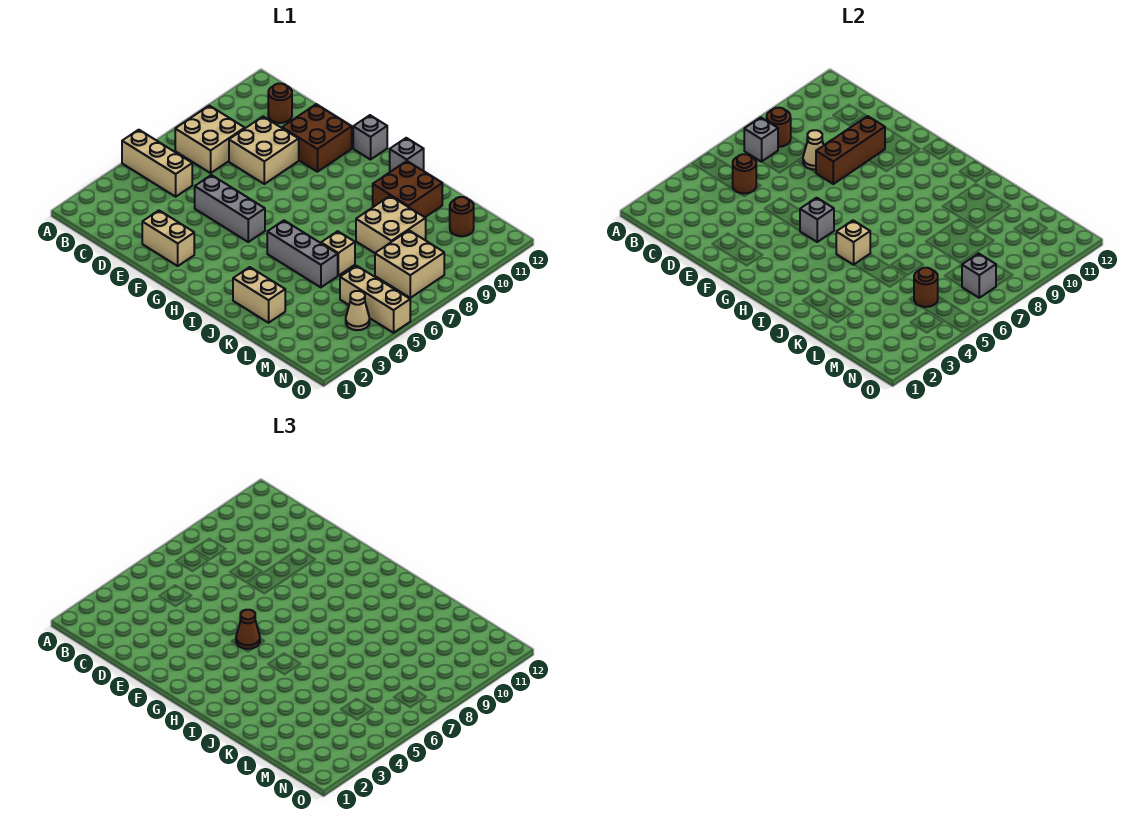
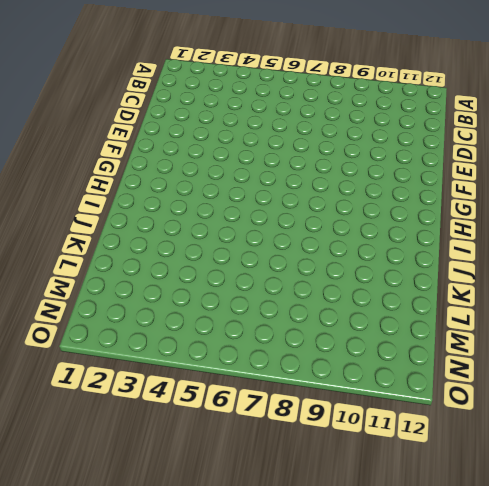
none -> tan brick A5:C5 level 1
none -> tan brick B7:C8 level 1
none -> brown round brick C11 level 1

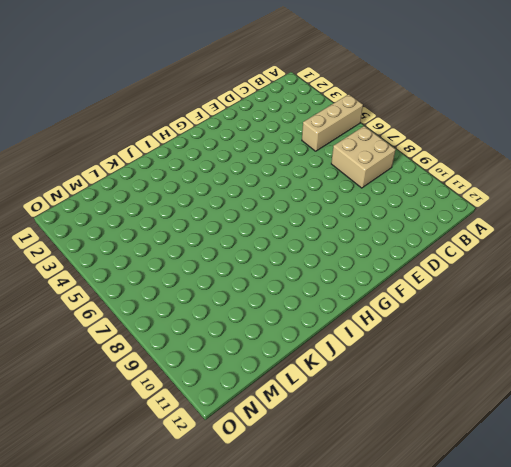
none -> brown round brick C11 level 1
none -> tan brick D8:E9 level 1
none -> tan brick E2:F2 level 1

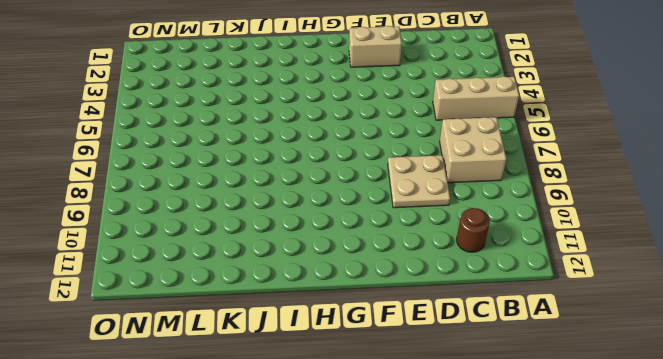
tan plate D8:E9 level 1 -> tan brick D8:E9 level 1
none -> grey brick E5:G5 level 1
none -> brown brick E10:F11 level 1
none -> grey brick G12 level 1

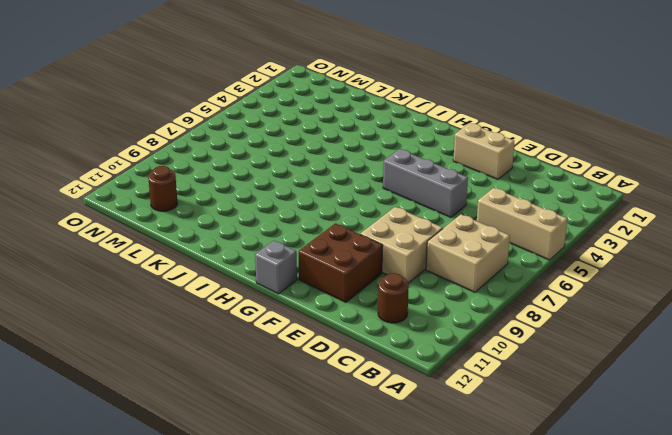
none -> grey brick I5:K5 level 1
none -> grey brick I12 level 1
none -> tan brick J2:K2 level 1

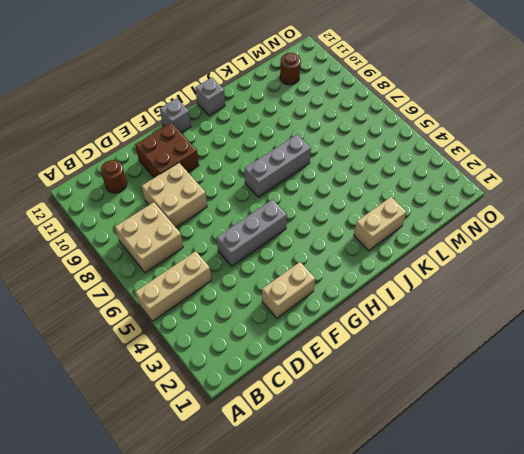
grey brick H7:J7 level 1 -> grey brick I5:K5 level 1
none -> brown brick J10:K11 level 1
none -> tan brick K6 level 1
none -> tan brick K8:L9 level 1

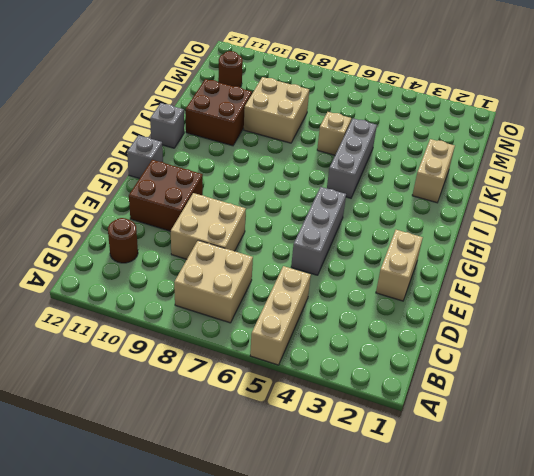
none -> tan brick M5:O5 level 1
none -> tan brick M7:N8 level 1
none -> tan cone N4 level 1

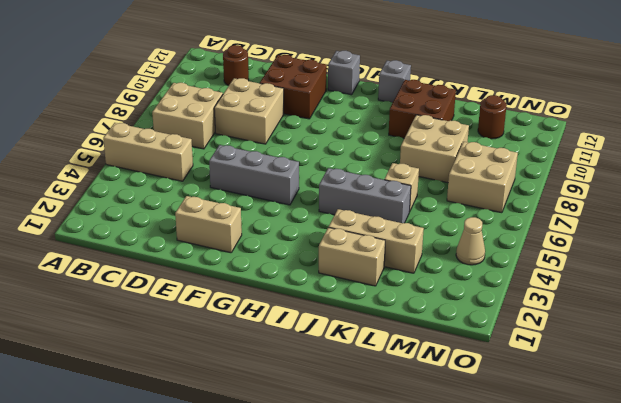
tan brick J3:L3 level 1 -> tan brick M5:O5 level 1
none -> grey brick B7 level 2
none -> brown round brick B8 level 2
none -> brown round brick C5 level 2

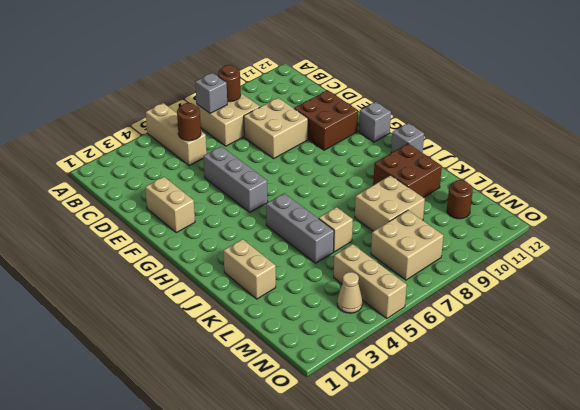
none -> brown round brick C11 level 1
none -> tan cone D8 level 2
none -> brown brick E8:E10 level 2

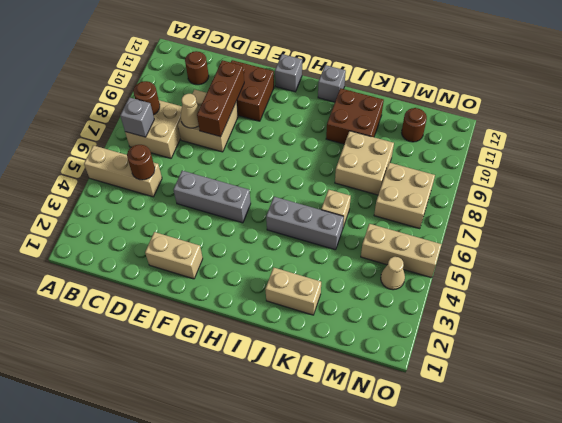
none -> grey brick G5 level 2
none -> tan brick I5 level 2
none -> brown round brick M5 level 2

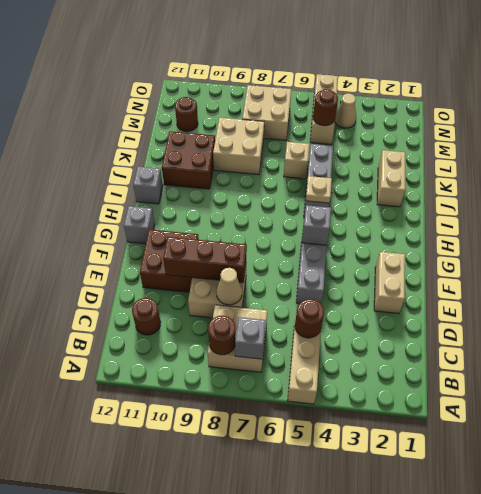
tan plate I5 level 2 -> tan brick I5 level 2
none -> grey brick N7 level 2
none -> brown cone G5 level 3

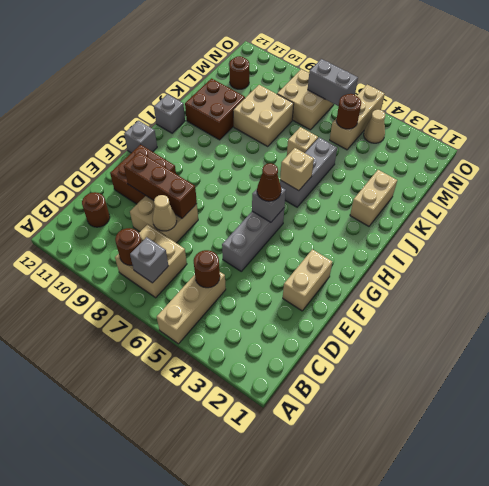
grey brick N6:N7 level 2 -> grey brick N7 level 2

